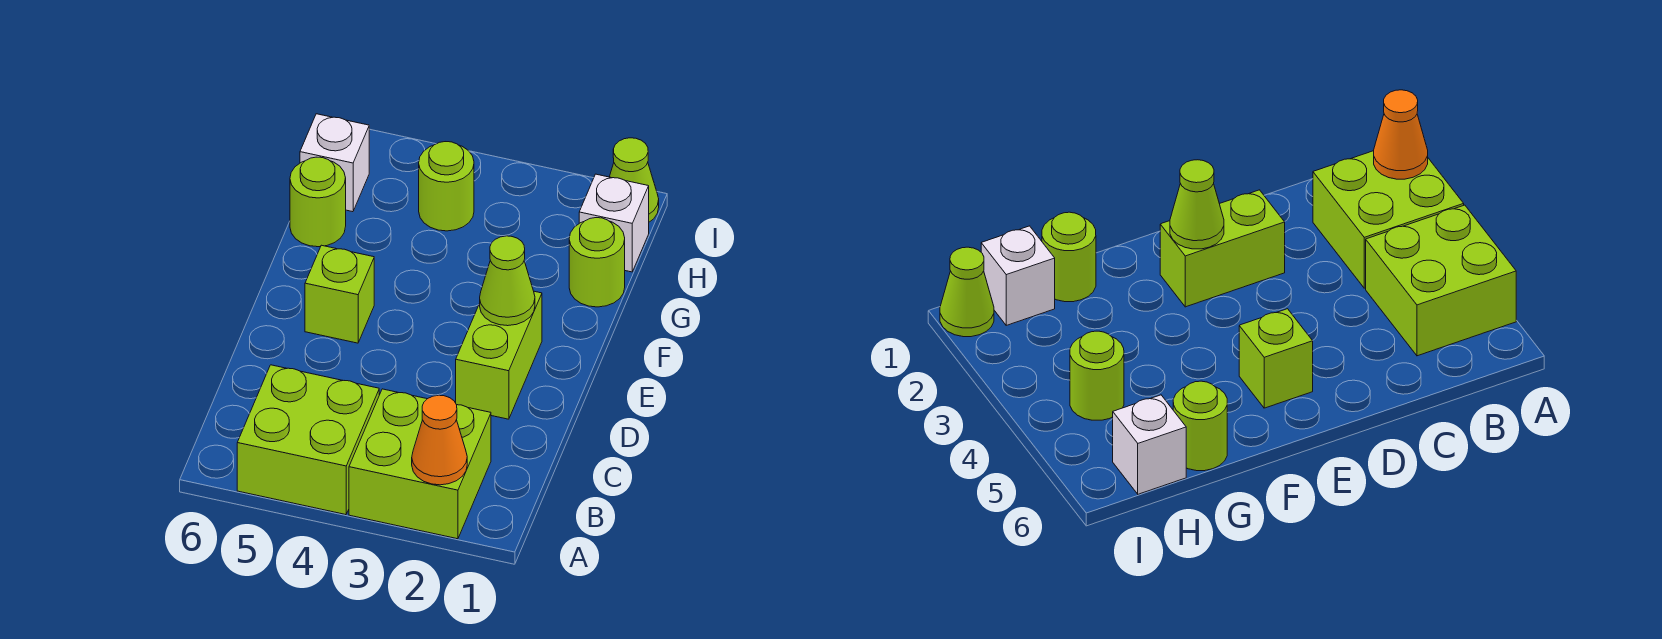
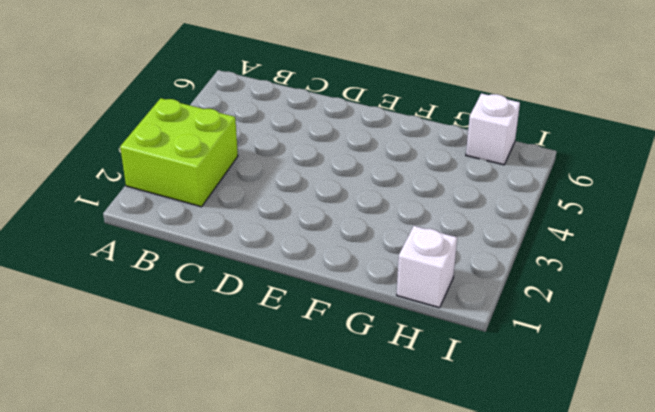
none -> lime brick A4:B5 level 1
none -> lime brick D2:E2 level 1
none -> lime brick E5 level 1

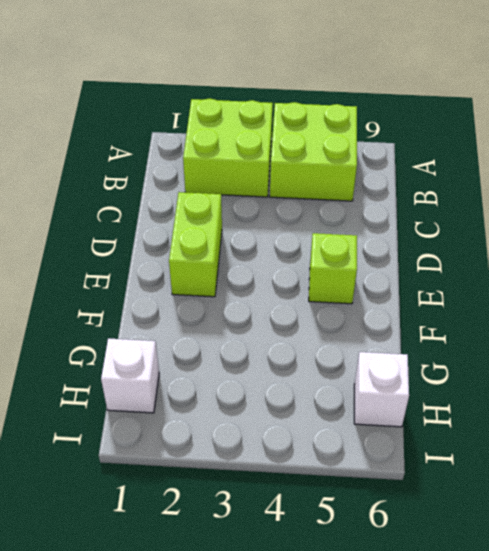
none -> lime round brick G1 level 1
none -> lime round brick G6 level 1
none -> lime round brick H4 level 1

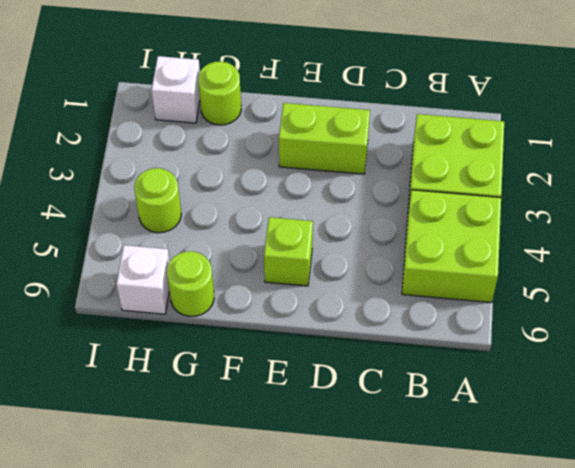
none -> lime cone I1 level 1
none -> orange cone A2 level 2
none -> lime cone E2 level 2

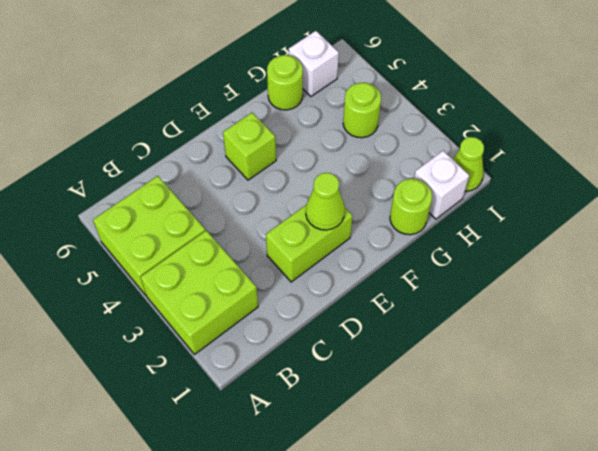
none -> orange cone A2 level 2

